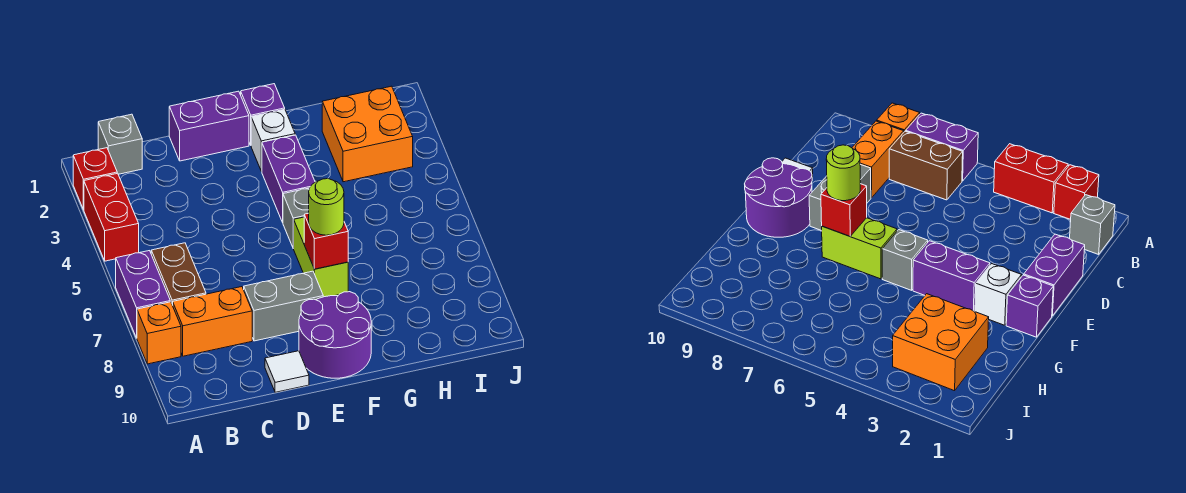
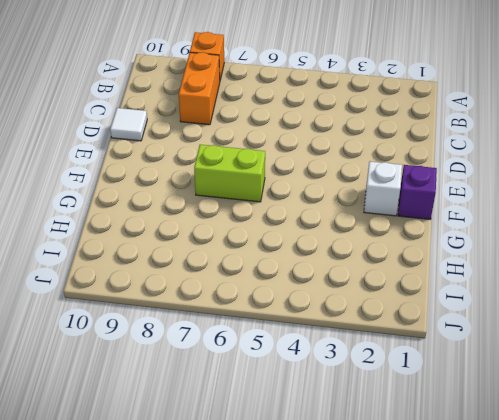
none -> red brick A2 level 1
none -> red brick A3:A4 level 1
none -> purple brick A6:A7 level 1

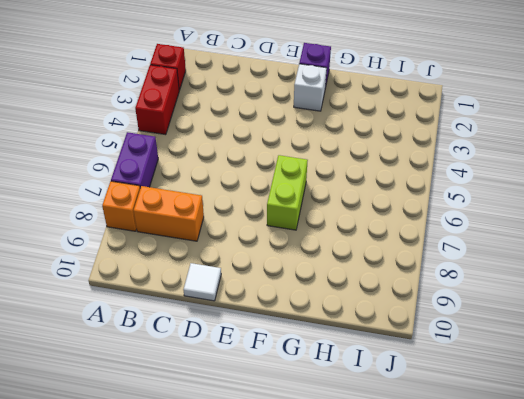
none -> grey brick B1 level 1
none -> brown brick B6:B7 level 1
none -> purple brick D1:E1 level 1

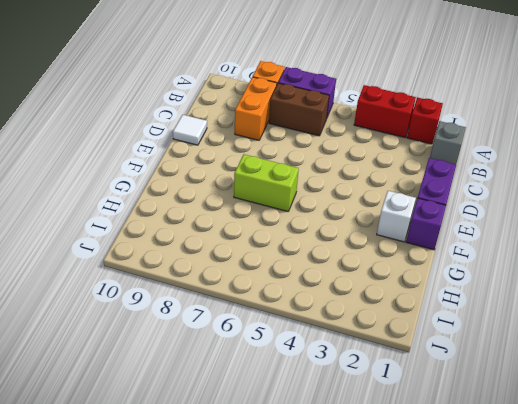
none -> grey brick D8:E8 level 1
none -> purple round brick E9:F10 level 1
none -> purple brick F3:F4 level 1

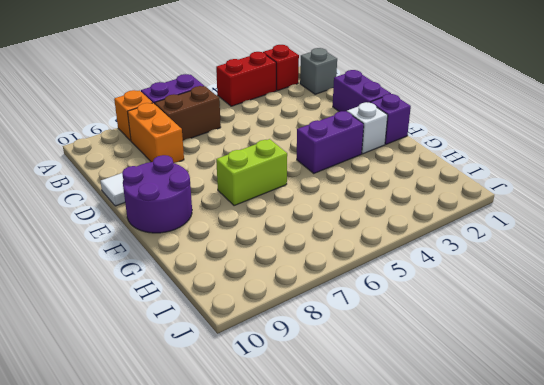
none -> grey brick D8:E8 level 1
none -> grey brick F5 level 1
none -> orange brick H2:I3 level 1

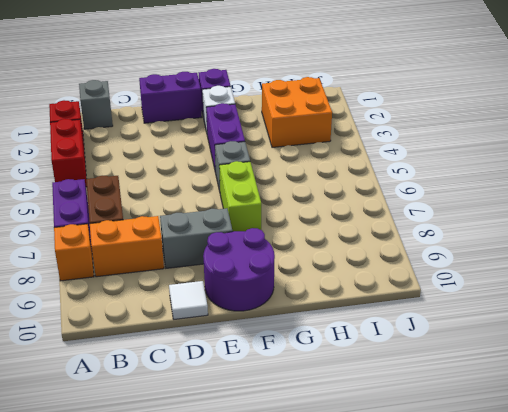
none -> red brick F7 level 2
none -> lime round brick F7 level 3

